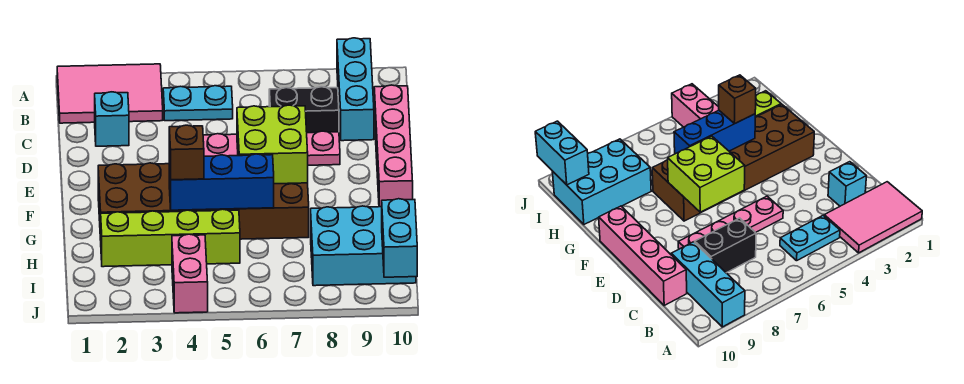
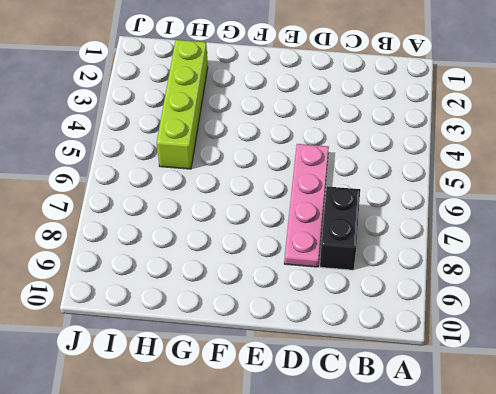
none -> pink tile A1:B3 level 1
none -> cyan brick A9:C9 level 1
none -> cyan plate B4:B5 level 1

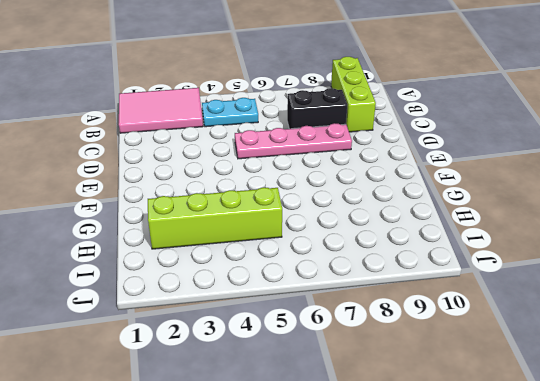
lime brick A9:C9 level 1 -> cyan brick A9:C9 level 1
none -> cyan brick C2 level 1
none -> pink brick C10:F10 level 1
none -> brown brick F2:G7 level 1

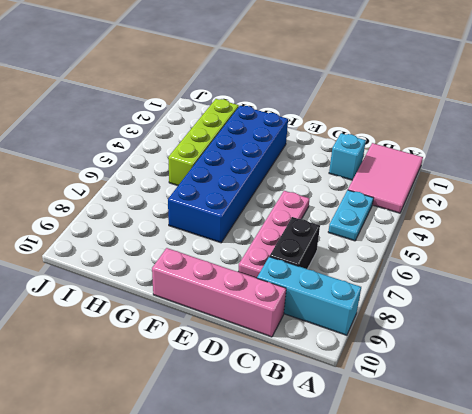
blue brick F2:G7 level 1 -> brown brick F2:G7 level 1
none -> cyan brick H8:I10 level 1
none -> pink brick I4:J4 level 1
none -> lime brick E6:F7 level 2

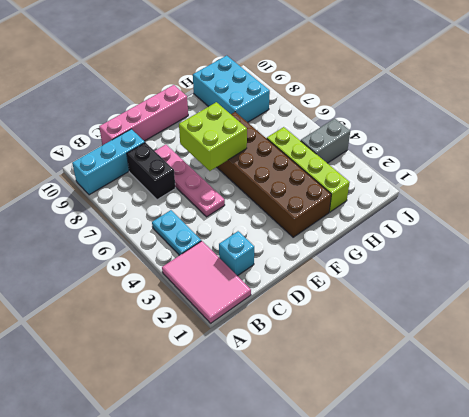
grey brick I4:J4 level 1 -> pink brick I4:J4 level 1
none -> blue brick G4:G6 level 2
none -> cyan brick I10:J10 level 2
none -> brown brick G4 level 3

